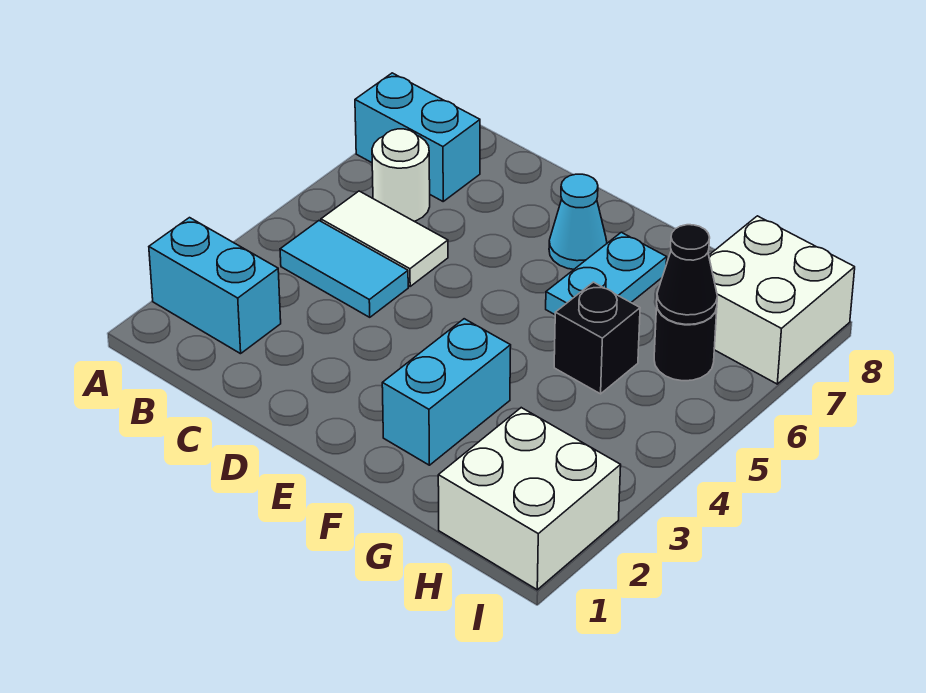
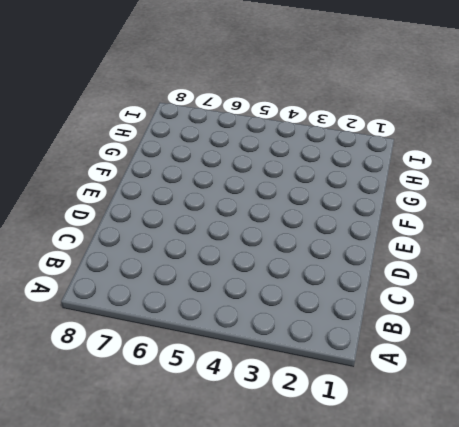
none -> cyan brick A2:B2 level 1
none -> cyan brick A7:B7 level 1
none -> cyan tile B4:C4 level 1

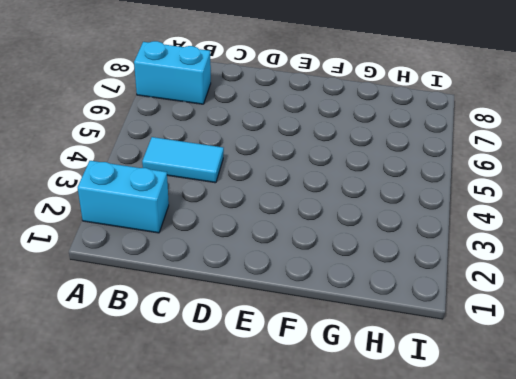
none -> white tile B5:C5 level 1
none -> white round brick B6 level 1
none -> cyan cone E7 level 1

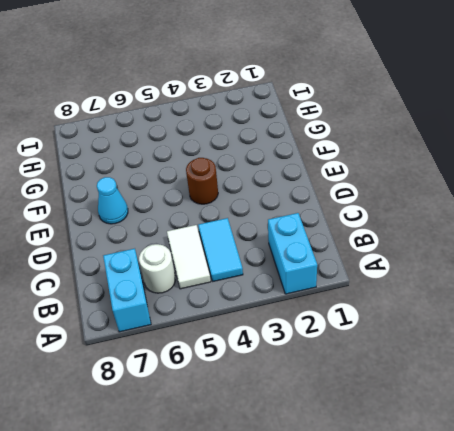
brown round brick E4 level 1 -> none
none -> cyan brick F2:F3 level 1
none -> cyan plate F6:F7 level 1
none -> black brick G5 level 1

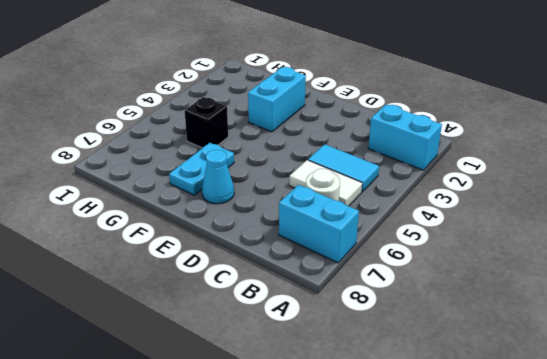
none -> white brick H1:I2 level 1
none -> black round brick H6 level 1
none -> white brick H7:I8 level 1

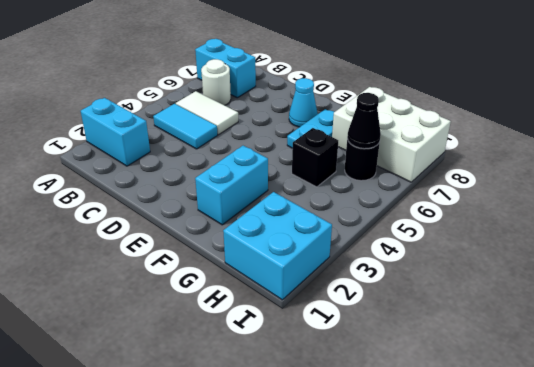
white brick G7:I8 level 1 -> white brick H7:I8 level 1
cyan brick H1:I2 level 1 -> white brick H1:I2 level 1

